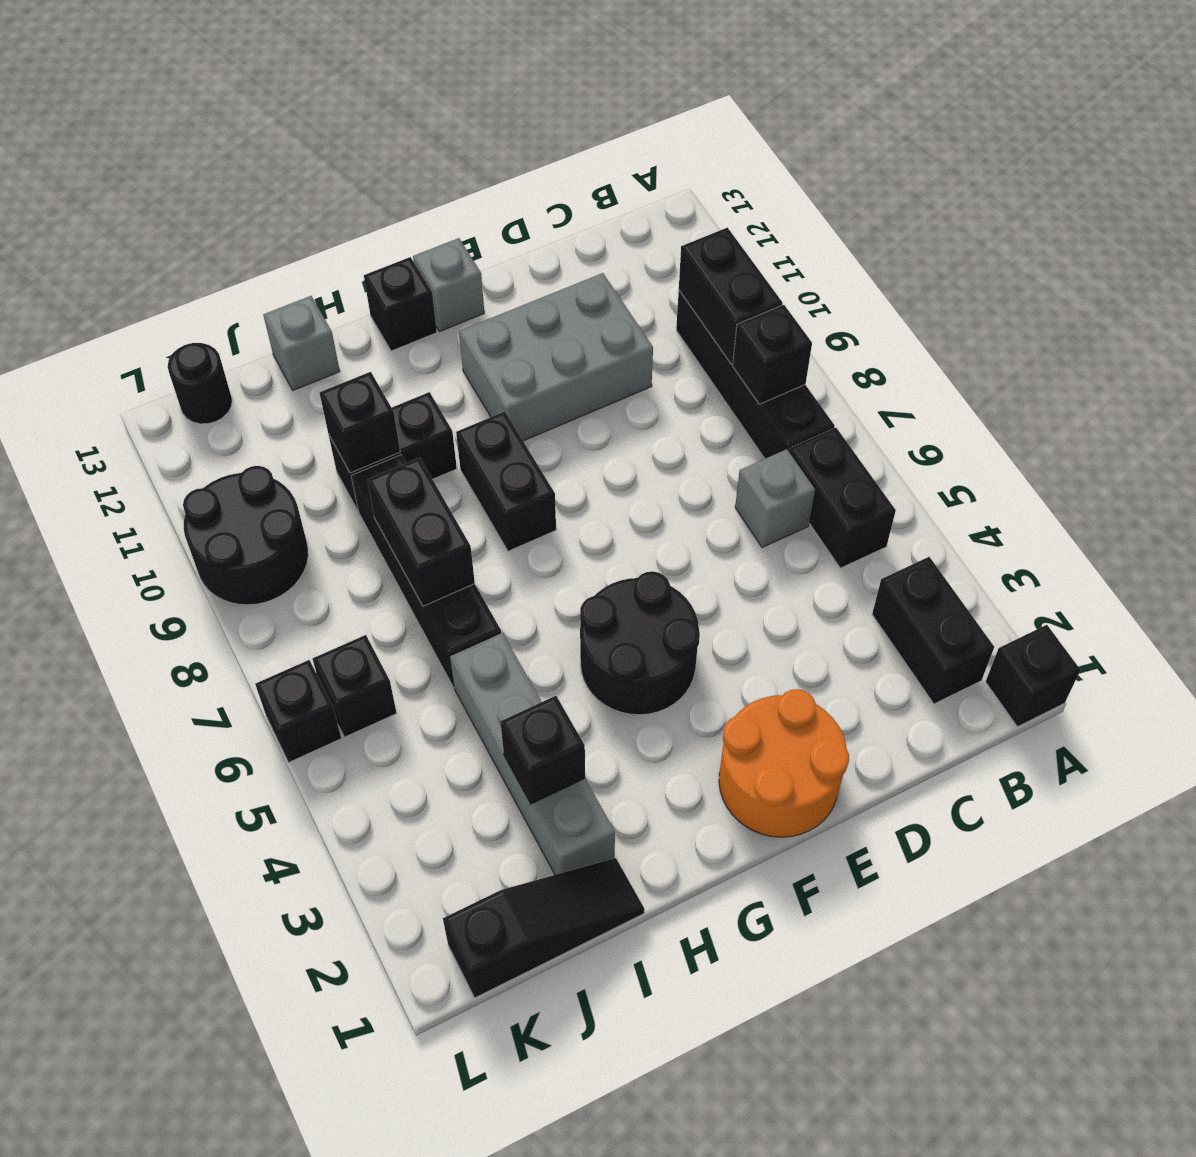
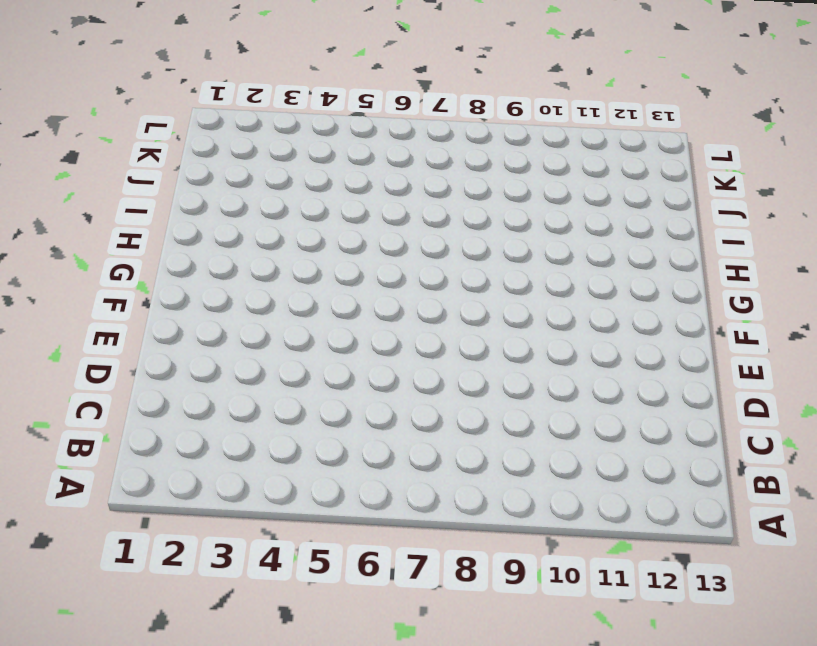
none -> black brick A1 level 1
none -> black brick B2:B3 level 1
none -> black brick B5:B6 level 1

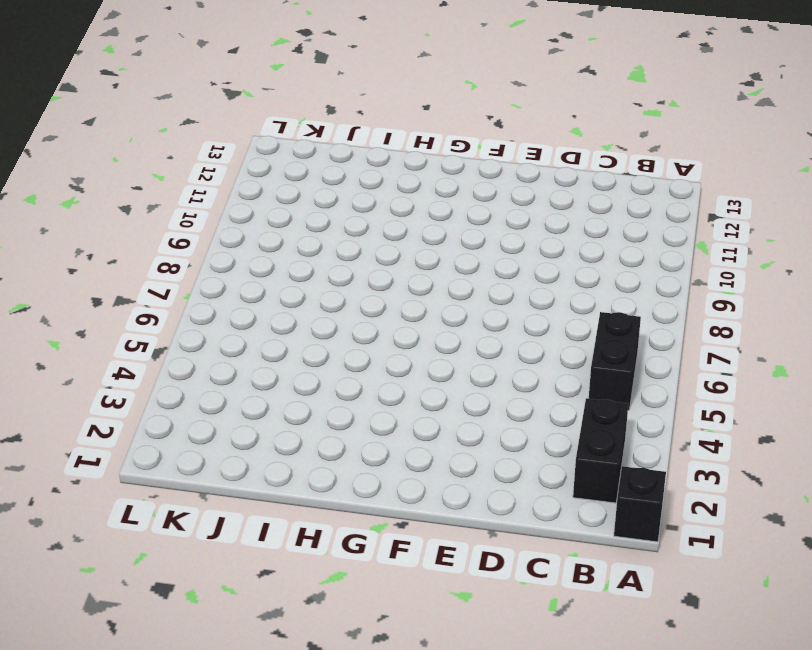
none -> black brick B7:B10 level 1
none -> grey brick C6 level 1
none -> grey brick D10:F11 level 1

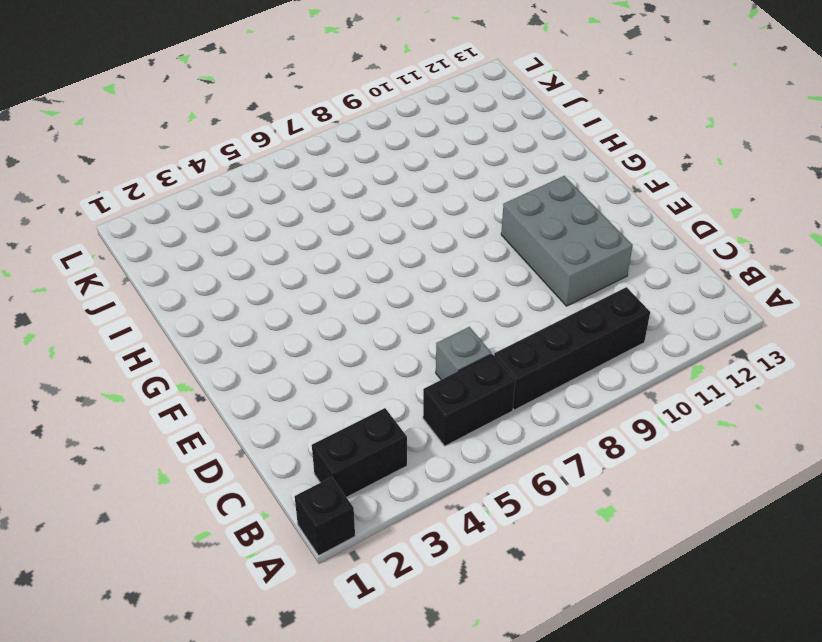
none -> orange round brick E1:F2 level 1
none -> black round brick F4:G5 level 1
none -> grey brick F13 level 1

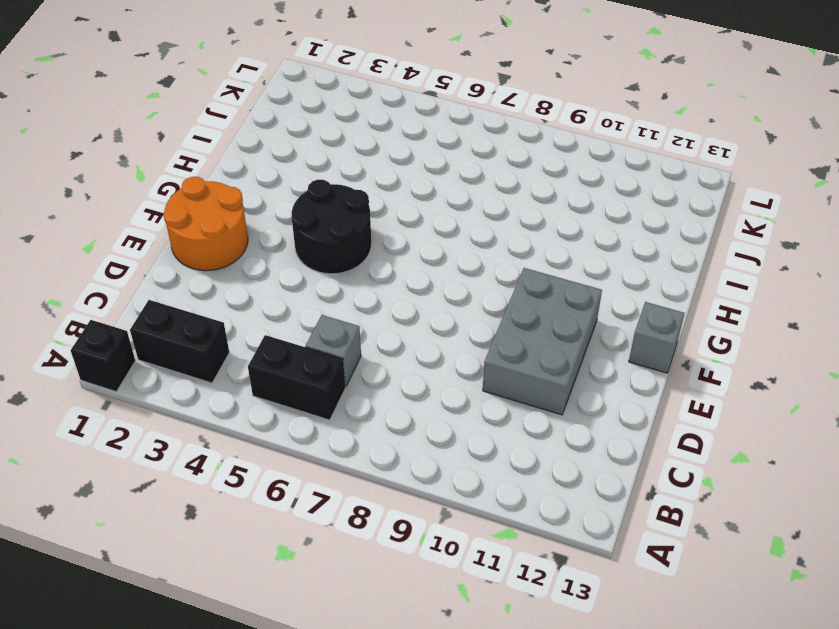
none -> black brick B7:B10 level 1
none -> black brick G8:G9 level 1
none -> black brick G13 level 1

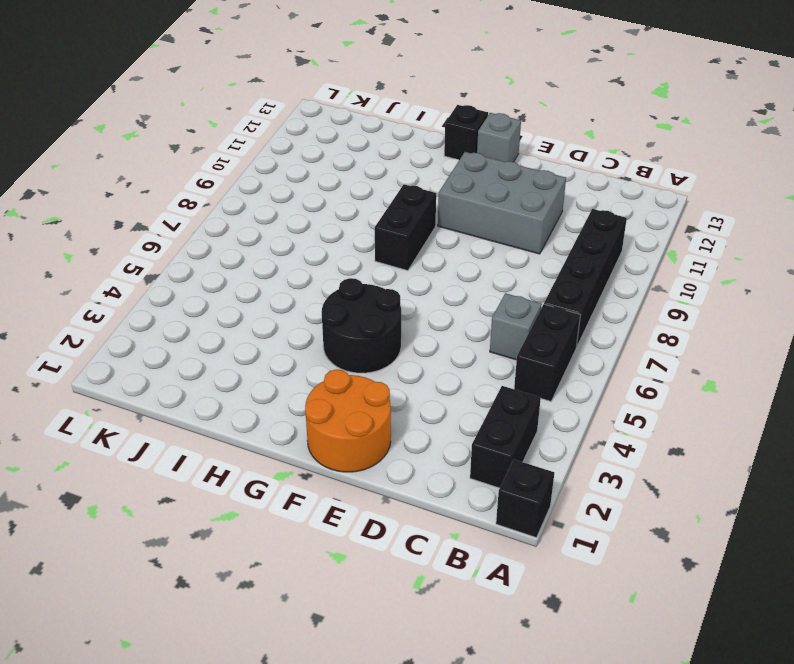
none -> black brick H10:I10 level 1
none -> black slope I1:K1 level 1 top K
none -> grey brick I2:I5 level 1

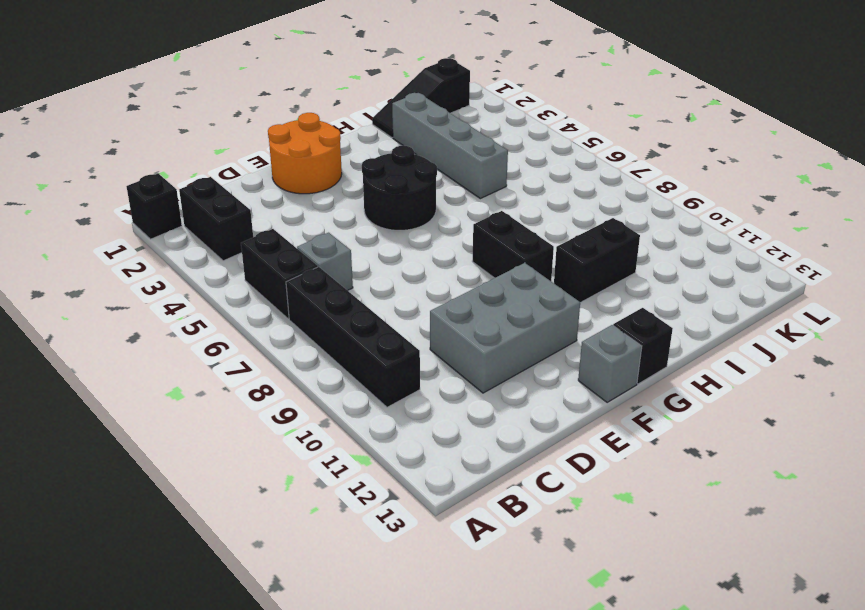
none -> black brick I6:I9 level 1
none -> grey brick I13 level 1
none -> black brick K6 level 1

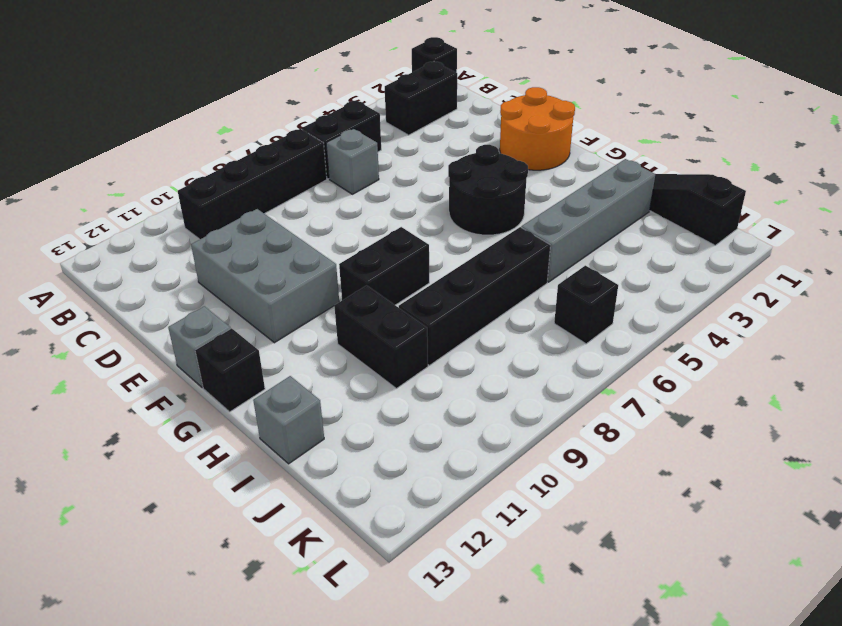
none -> black round brick K9:L10 level 1
none -> black round brick K13 level 1
none -> black brick L6 level 1

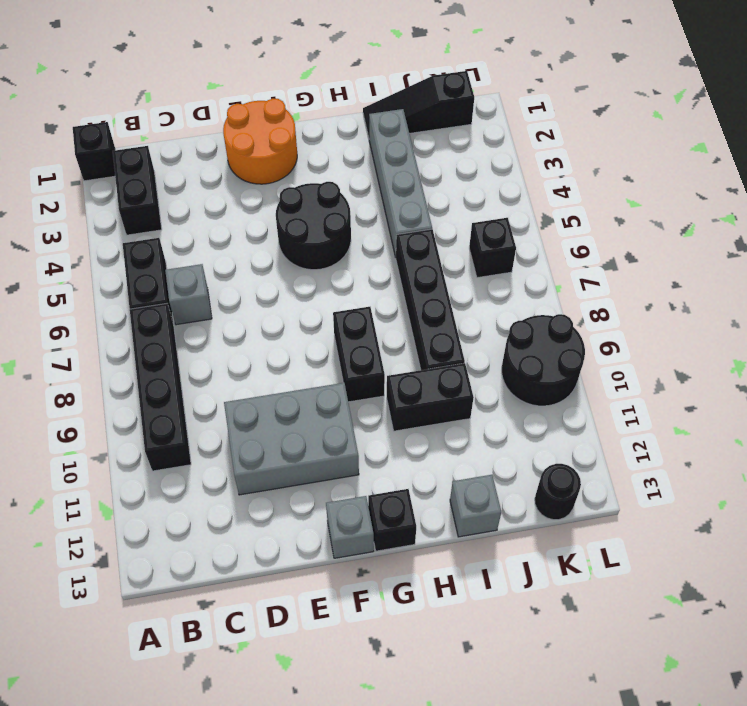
none -> black brick L6 level 1
none -> black brick B8 level 2
none -> black brick B9:B10 level 2

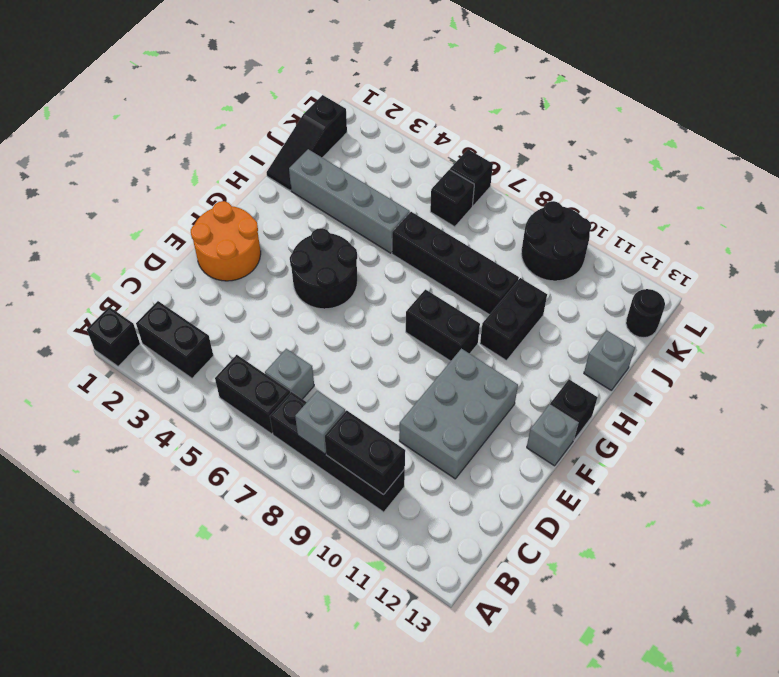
grey brick B8 level 2 -> black brick B8 level 2
none -> black brick I3 level 2
none -> black brick I7:I8 level 2
none -> black brick I10 level 2

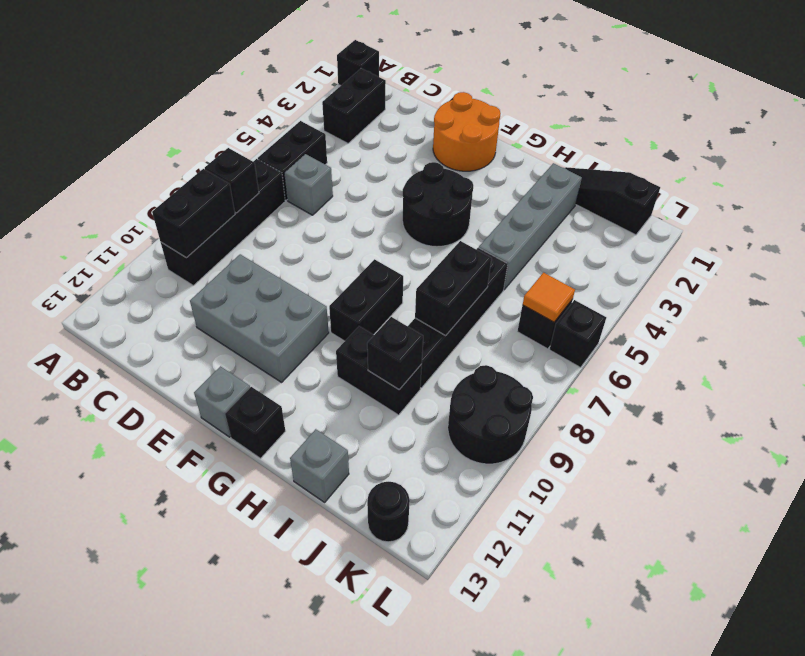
orange tile K6 level 2 -> none
none -> black brick I3 level 2

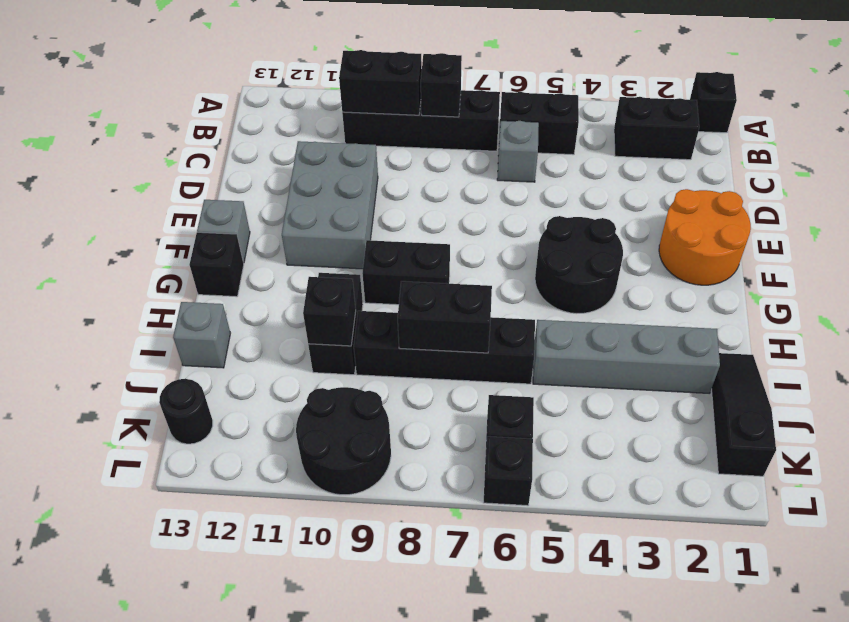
none -> black brick I3 level 2

